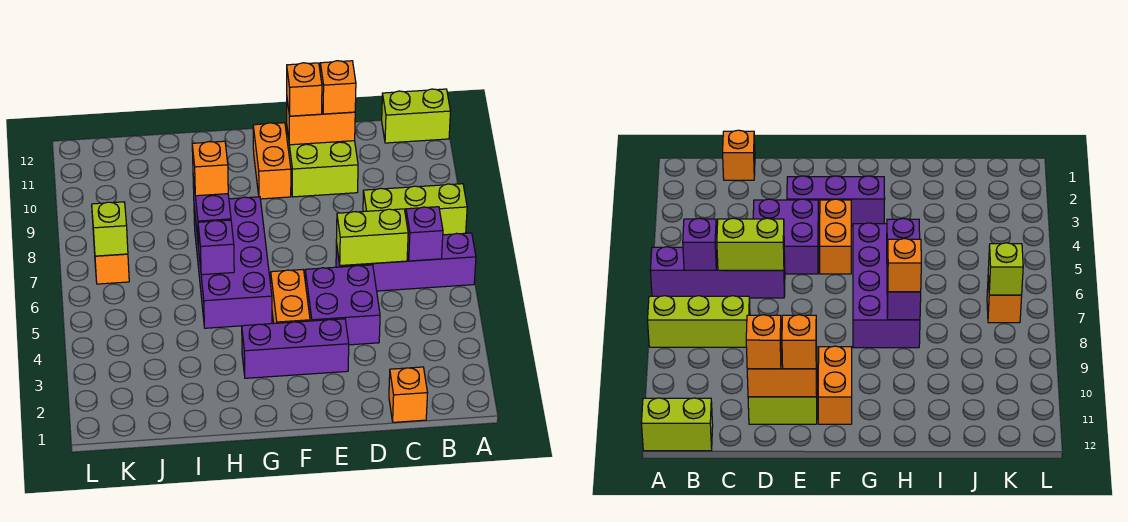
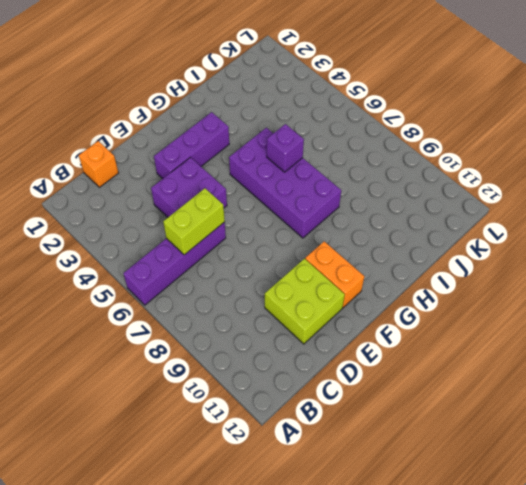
none -> lime brick A8:C8 level 1
none -> lime brick A12:B12 level 1
none -> orange brick F4:F5 level 1

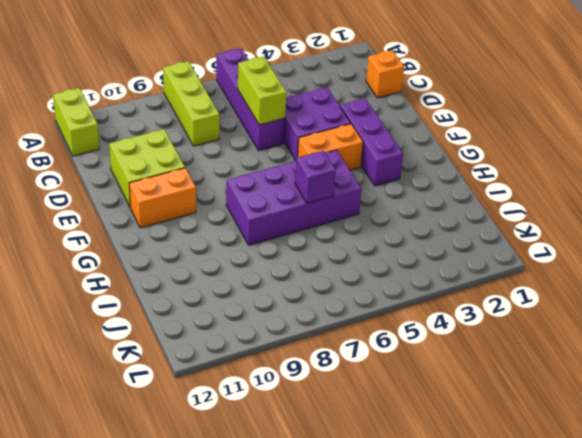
none -> orange brick K7 level 1
none -> purple brick B6 level 2
none -> orange brick D11:E11 level 2

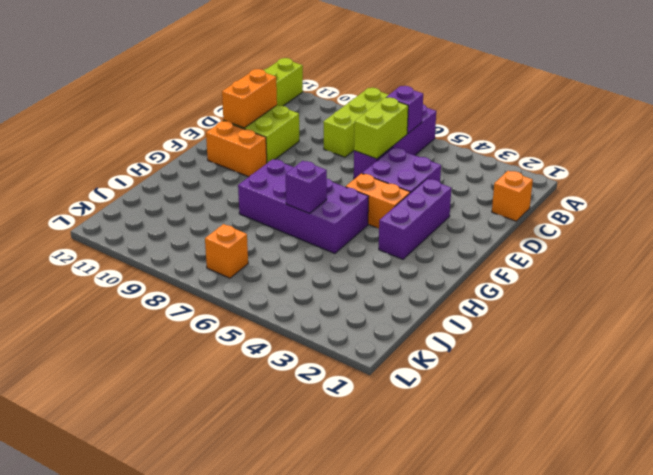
none -> purple brick H7:H8 level 2
none -> lime brick K7 level 2
none -> orange brick D11 level 3

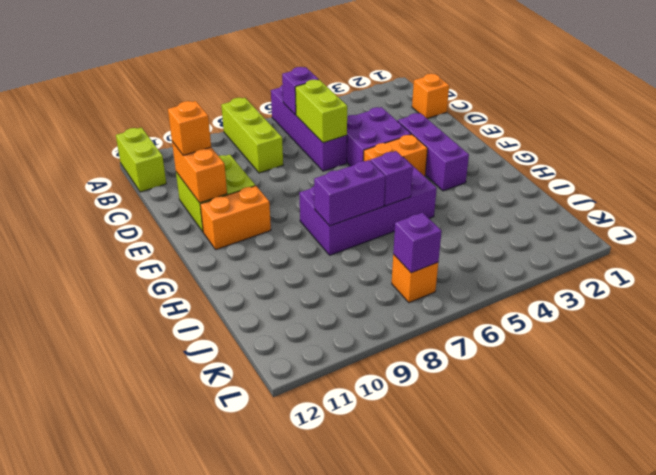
purple brick K7 level 2 -> lime brick K7 level 2
none -> orange brick E11 level 3
none -> orange brick H8 level 3

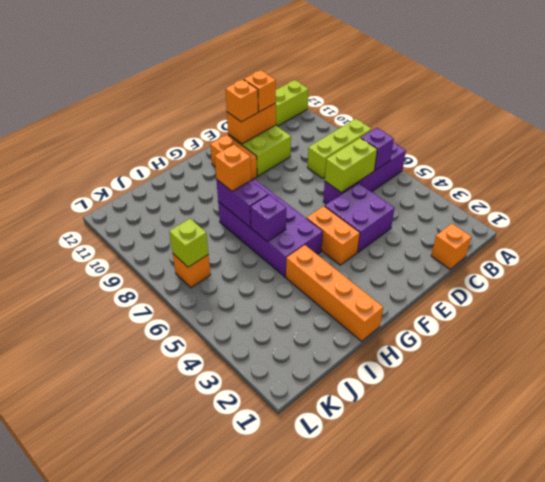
orange brick H1:H4 level 1 -> none
none -> purple brick E3:G3 level 1

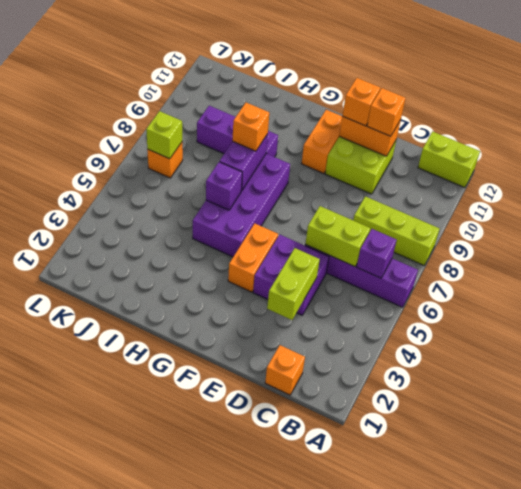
lime brick D3:D4 level 2 -> none
purple brick H9:J9 level 1 -> purple brick E3:G3 level 1

